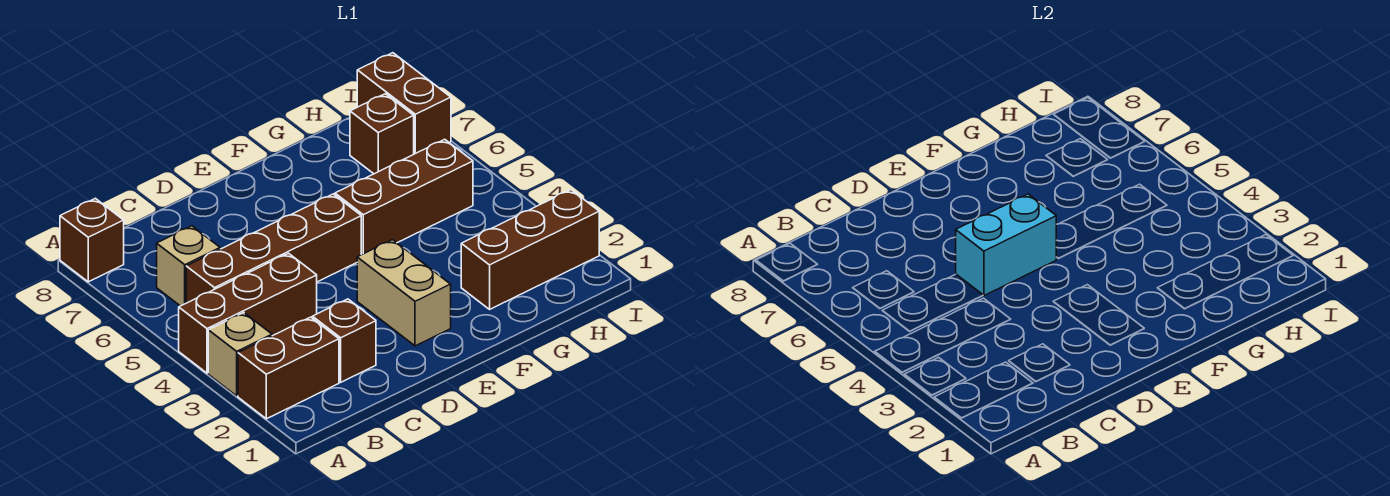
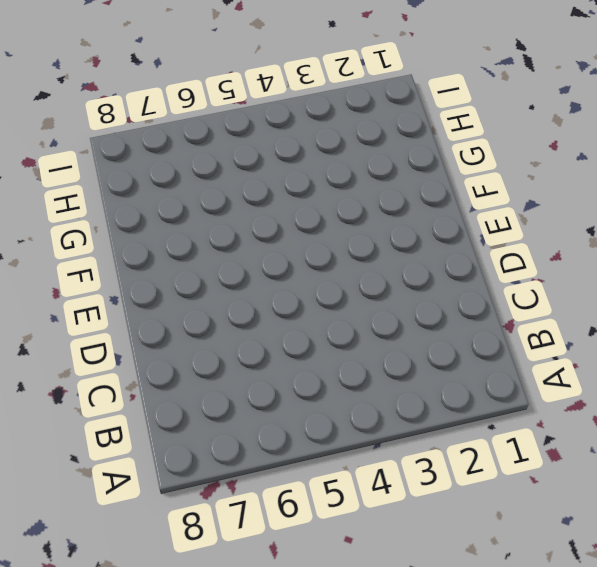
none -> brown brick A2:B2 level 1
none -> tan brick A3 level 1
none -> brown brick A4:C4 level 1

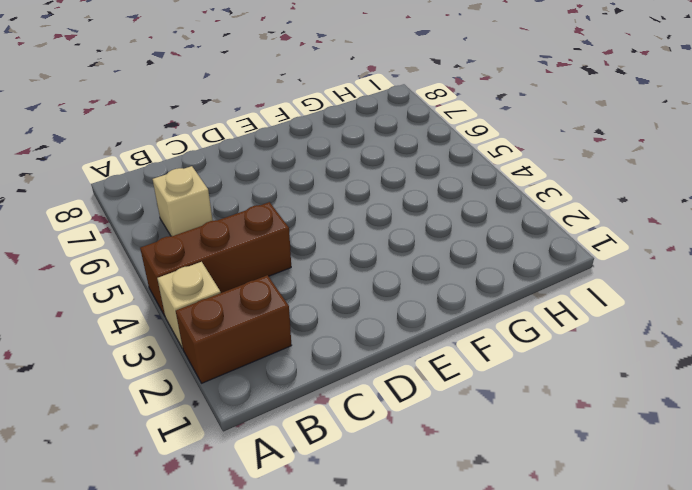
none -> brown brick A8 level 1
none -> brown brick B5:E5 level 1
none -> brown brick C2 level 1

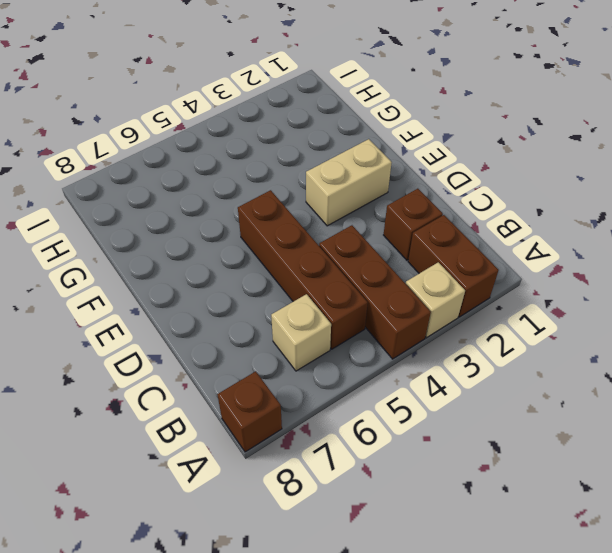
none -> brown brick F5:H5 level 1
none -> brown brick G2:I2 level 1
none -> brown brick H7 level 1

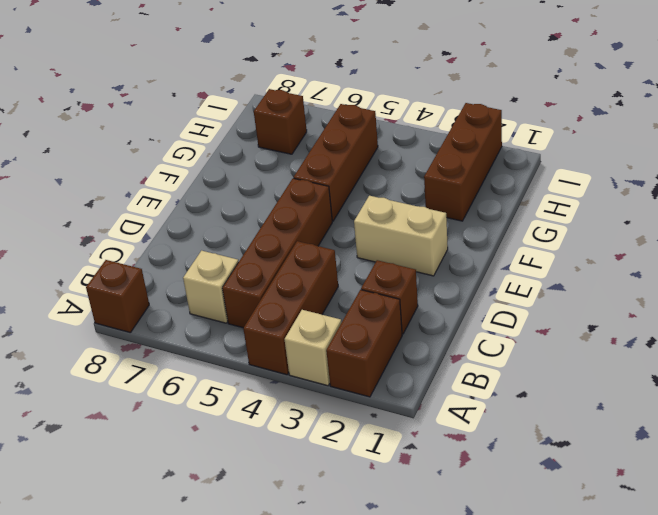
none -> brown brick I7:I8 level 1
none -> cyan brick D5:E5 level 2

